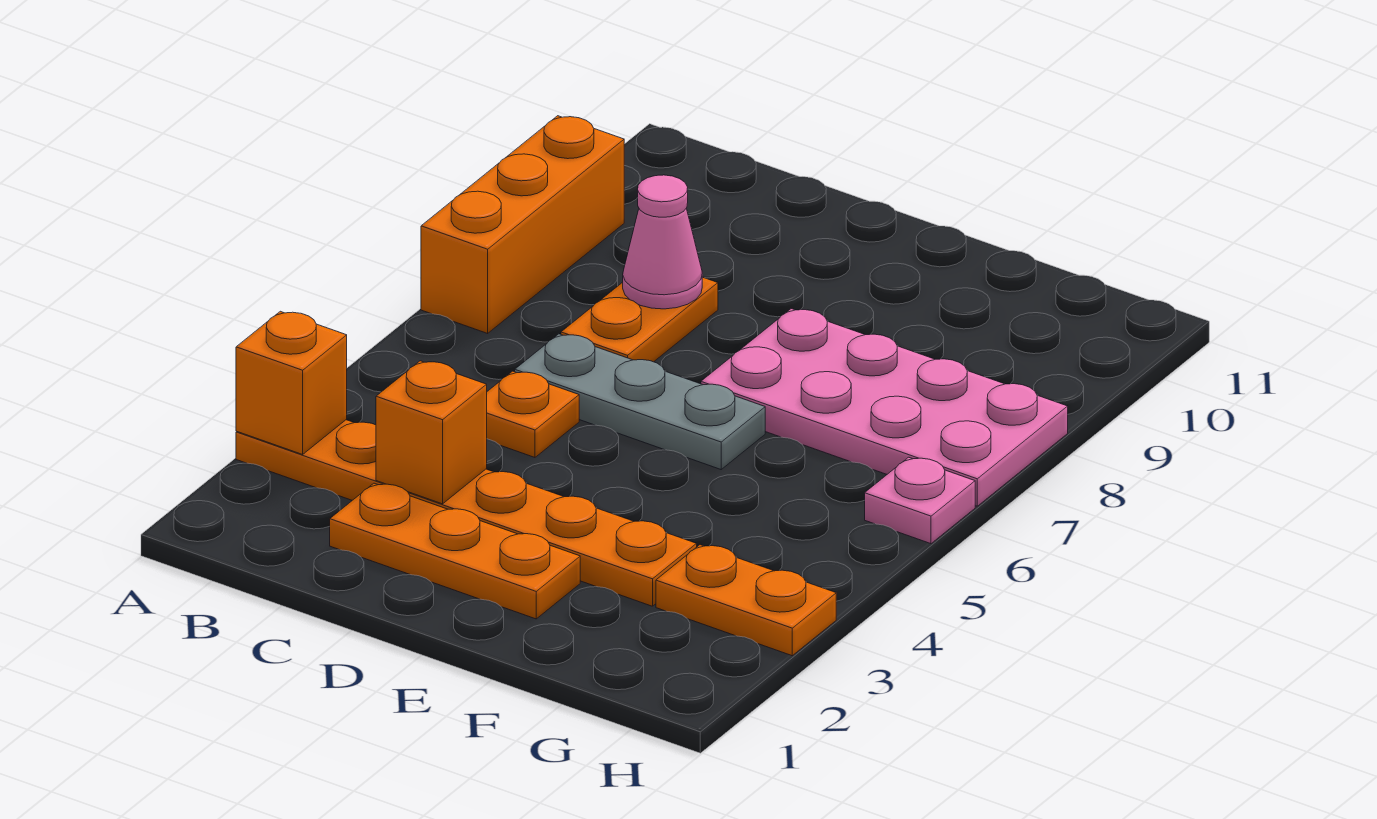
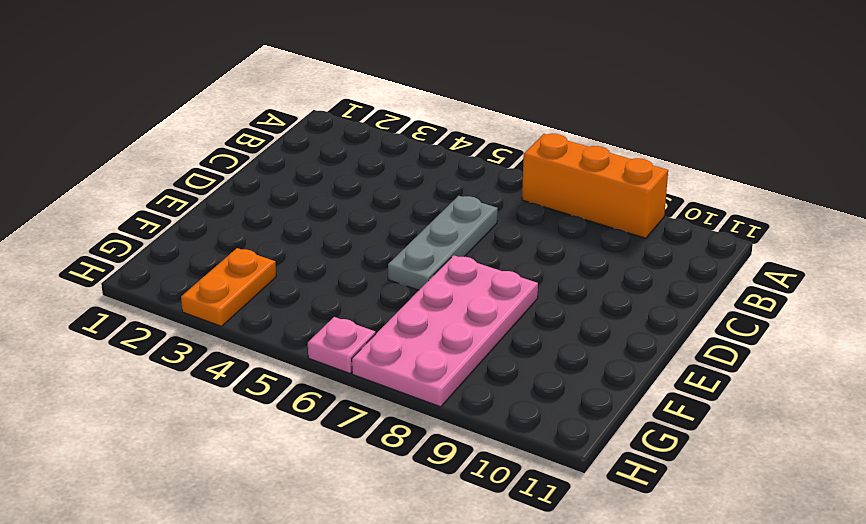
none -> orange plate A3:F3 level 1
none -> orange plate C2:E2 level 1
none -> orange plate C5 level 1

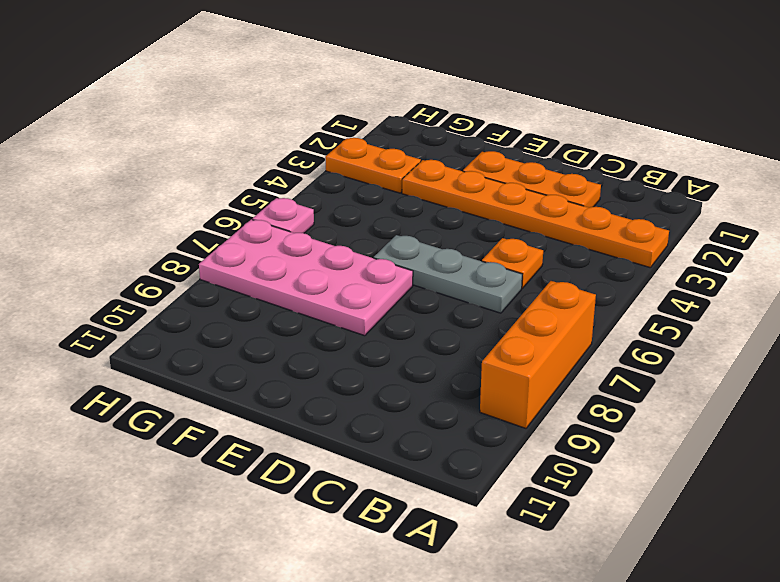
none -> orange plate C7:C8 level 1
none -> orange brick A3 level 2
none -> orange brick C3 level 2

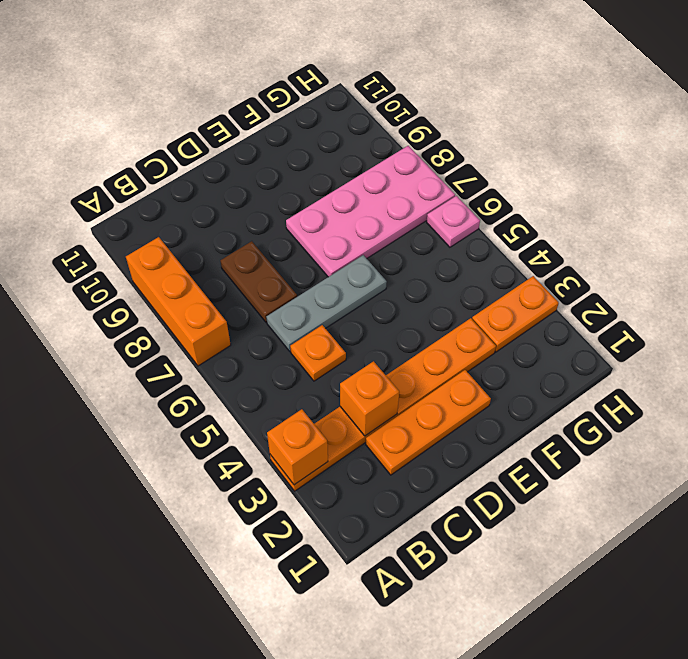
brown plate C7:C8 level 1 -> orange plate C7:C8 level 1
none -> pink cone C8 level 2

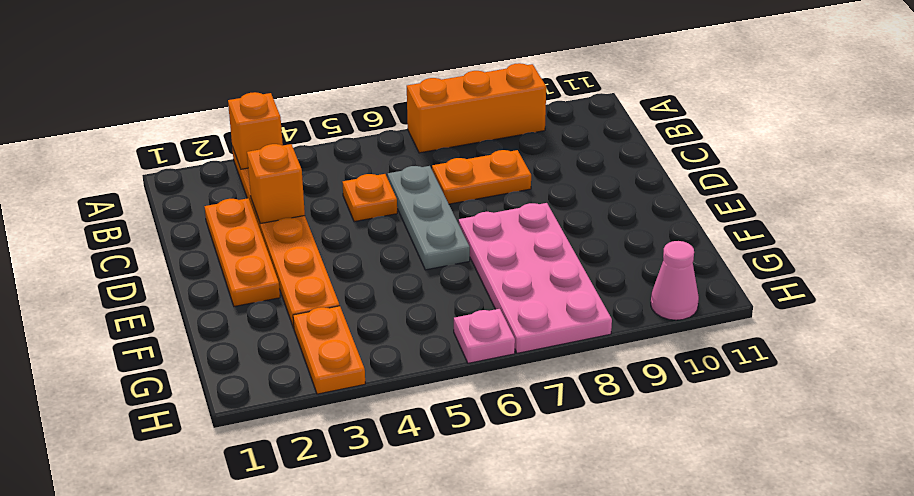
pink cone H10 level 1 -> pink cone C8 level 2

